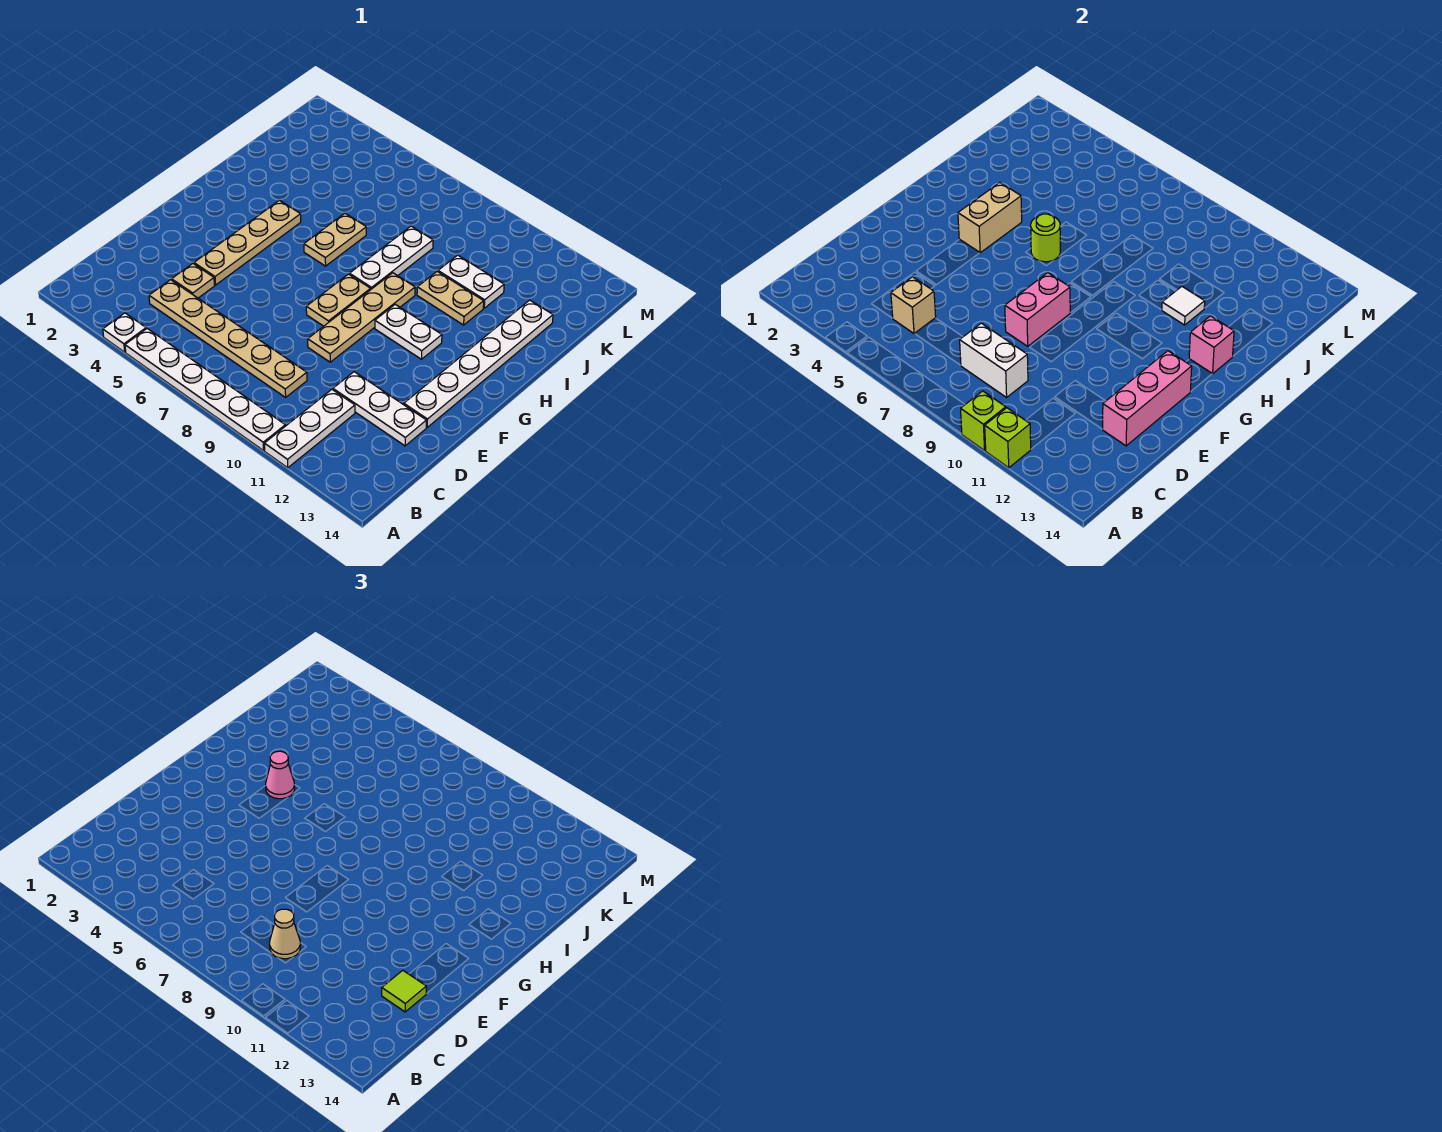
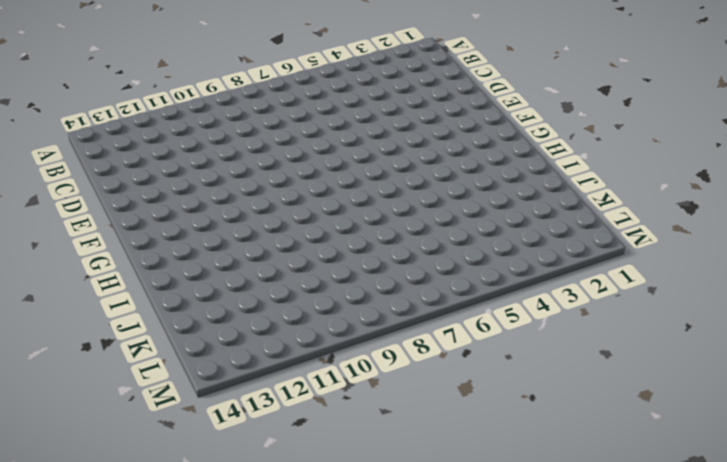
none -> white plate A4 level 1
none -> white plate A5:A10 level 1
none -> white plate A11:C11 level 1

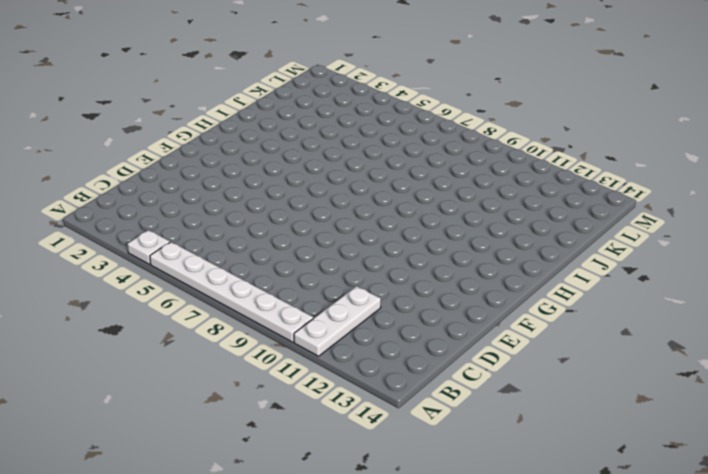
none -> tan plate C4:C9 level 1
none -> tan plate D4 level 1
none -> white plate D11:D13 level 1

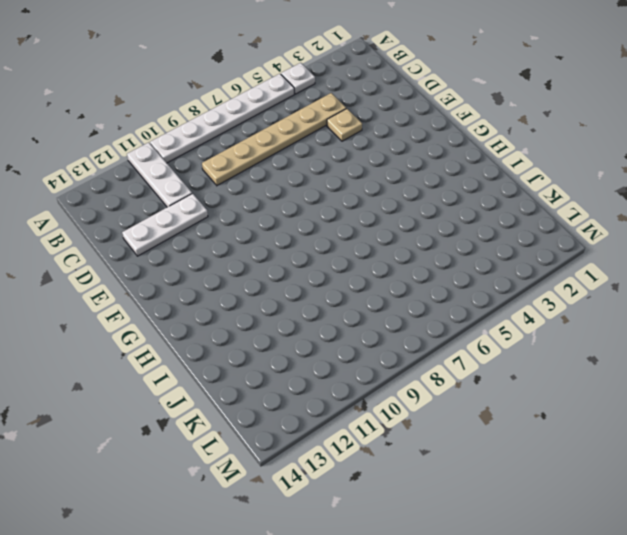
none -> tan plate E4:H4 level 1
none -> tan plate E9:H9 level 1
none -> white plate E13:J13 level 1

